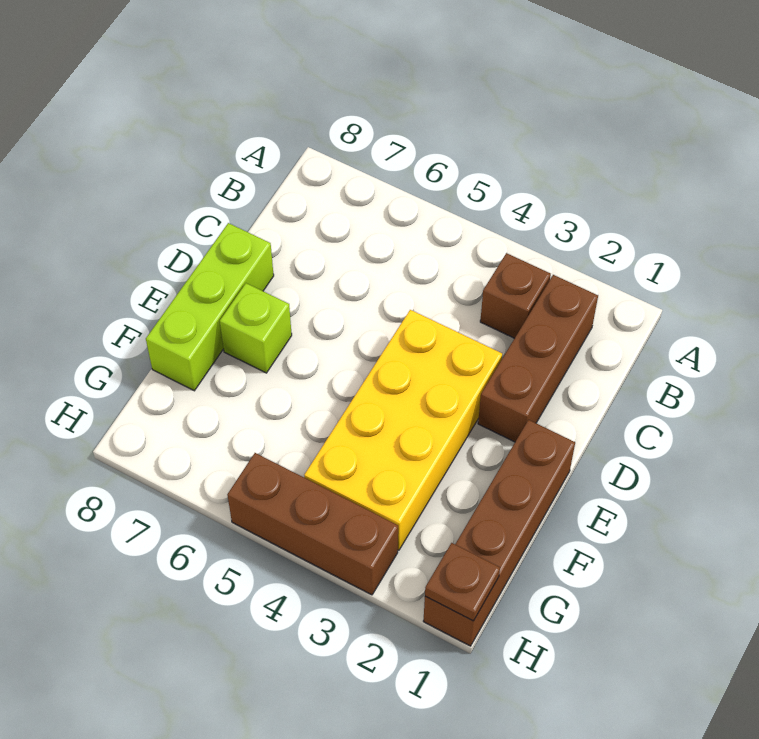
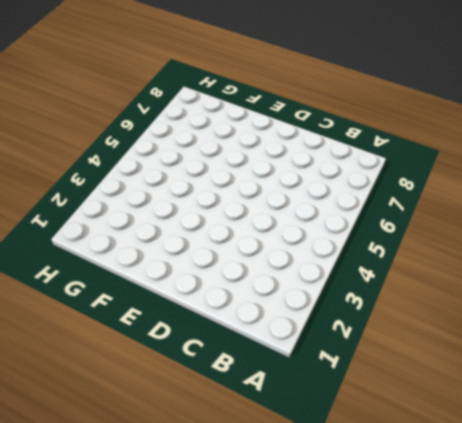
none -> brown brick B2:D2 level 1
none -> brown brick B3 level 1

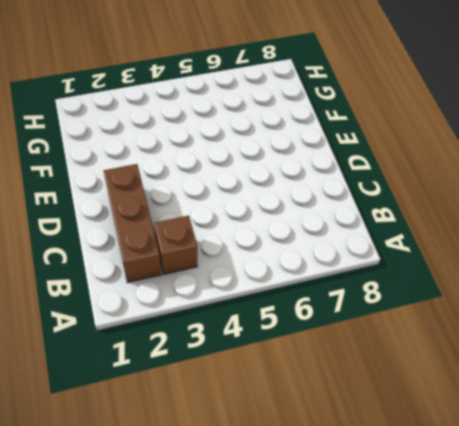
none -> yellow brick D3:G4 level 1
none -> lime brick D8:F8 level 1

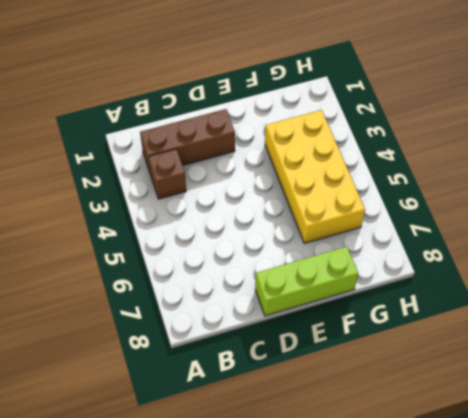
yellow brick F3:G6 level 1 -> yellow brick D3:G4 level 1
none -> brown brick E1:H1 level 1
none -> lime brick E7 level 1

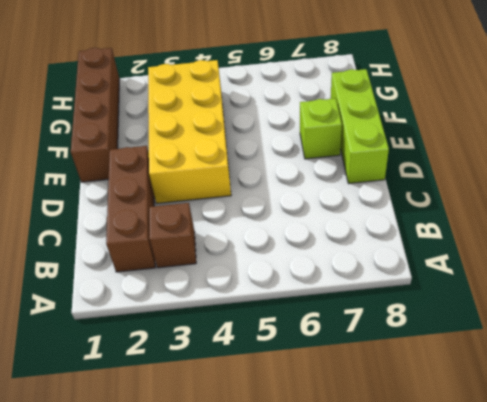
none -> brown brick H3:H5 level 1
none -> brown plate H1 level 2

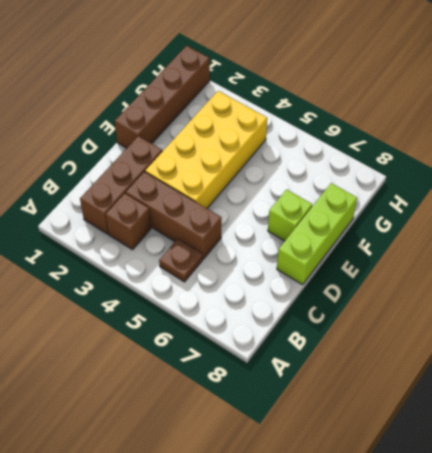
brown plate B5 level 1 -> brown plate H1 level 2
brown brick C3:C5 level 1 -> brown brick H3:H5 level 1

